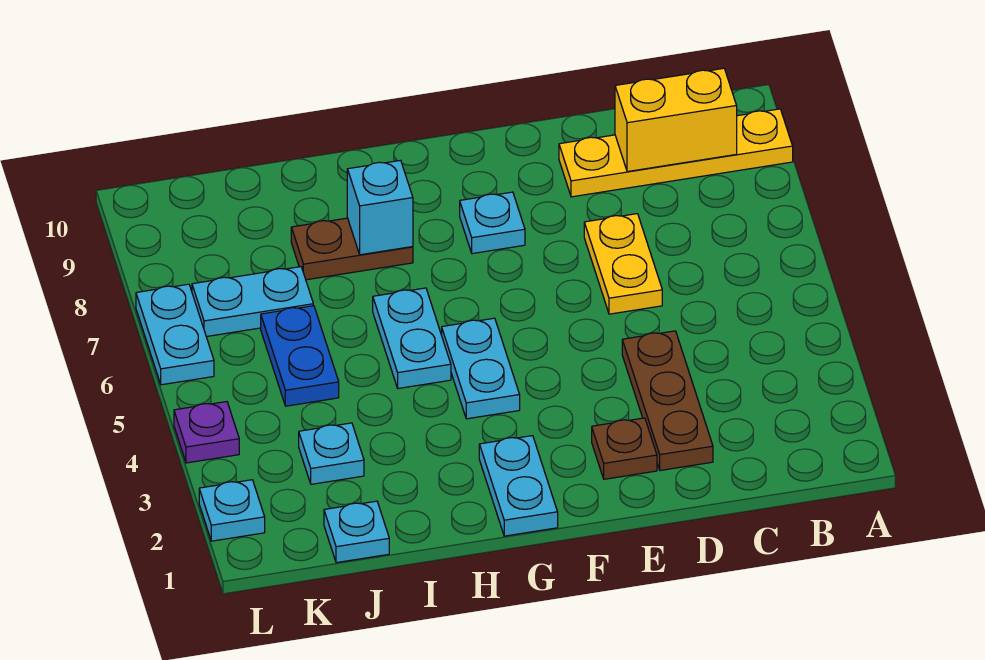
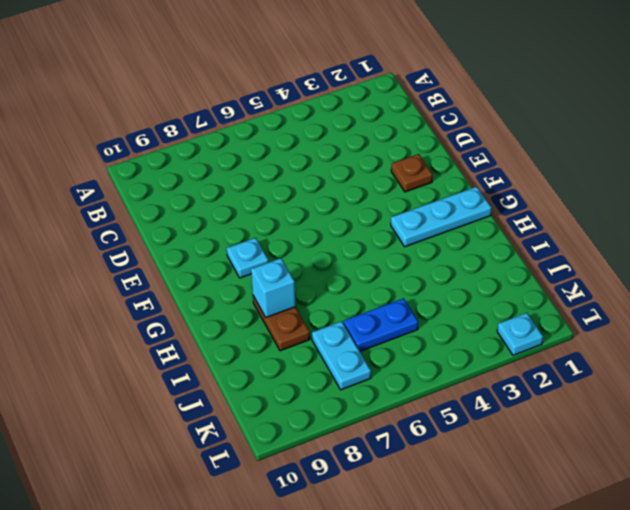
cyan plate G1:G3 level 1 -> cyan plate G1:G2 level 1
none -> yellow plate A9:D9 level 1
none -> brown plate D2:D4 level 1
none -> yellow plate D6:D7 level 1

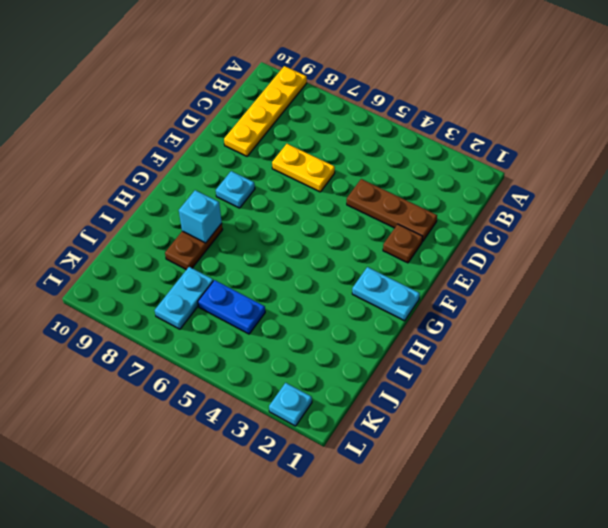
none -> cyan plate G4:G5 level 1
none -> cyan plate H5:H6 level 1
none -> cyan plate J1 level 1

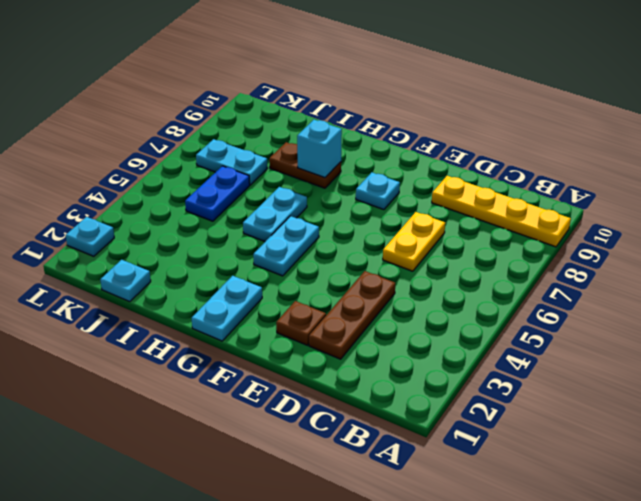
none -> cyan plate J3 level 1
none -> purple plate L4 level 1
none -> cyan plate L6:L7 level 1

